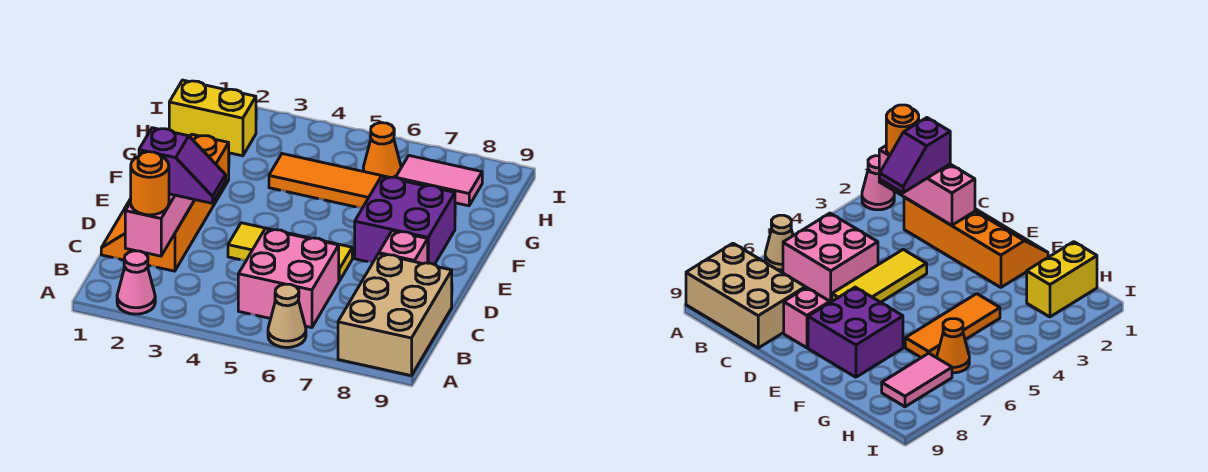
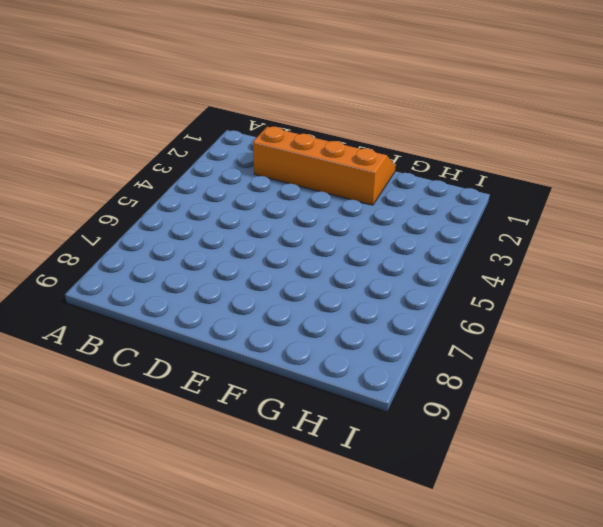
none -> pink cone A2 level 1
none -> tan cone A6 level 1
none -> tan brick A8:C9 level 1

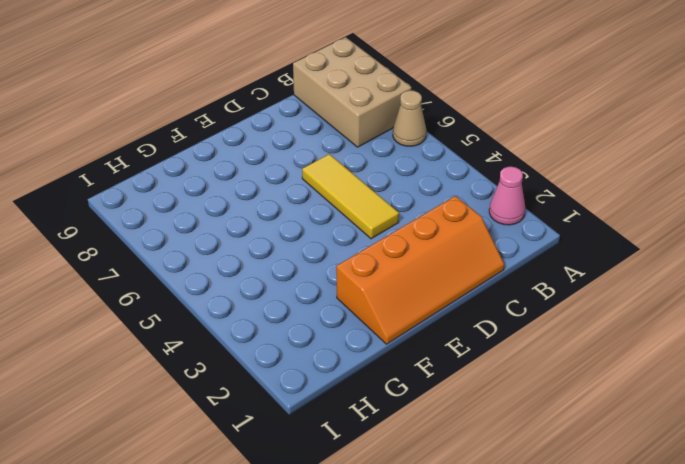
tan brick A7:B9 level 1 -> tan brick A8:C9 level 1
none -> pink brick B5:C6 level 1
none -> pink brick D8 level 1
none -> purple brick E7:F8 level 1

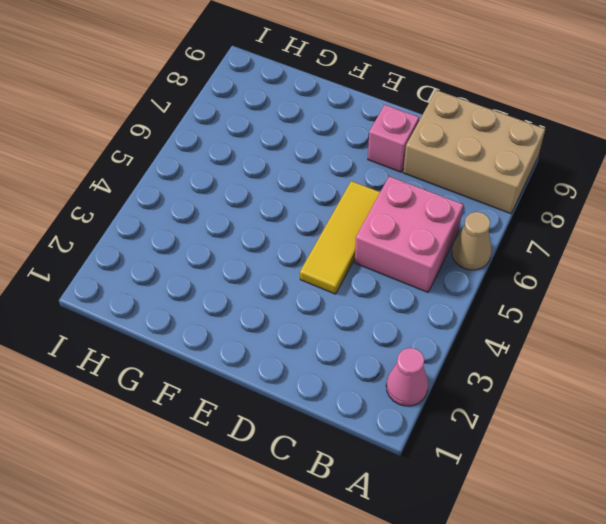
none -> orange slope C1:F2 level 1 top 2
none -> purple brick E7:F8 level 1
none -> orange tile G4:G6 level 1

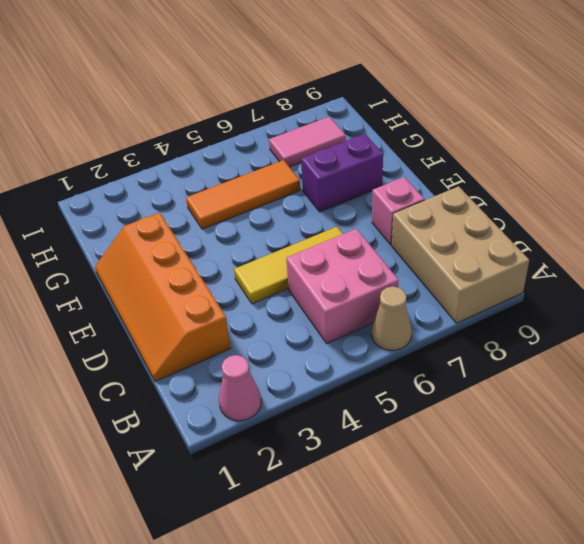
purple brick F7:F8 level 1 -> purple brick E7:F8 level 1
none -> yellow brick H1:H2 level 1
none -> orange cone H6 level 1
none -> pink brick B2:D2 level 2

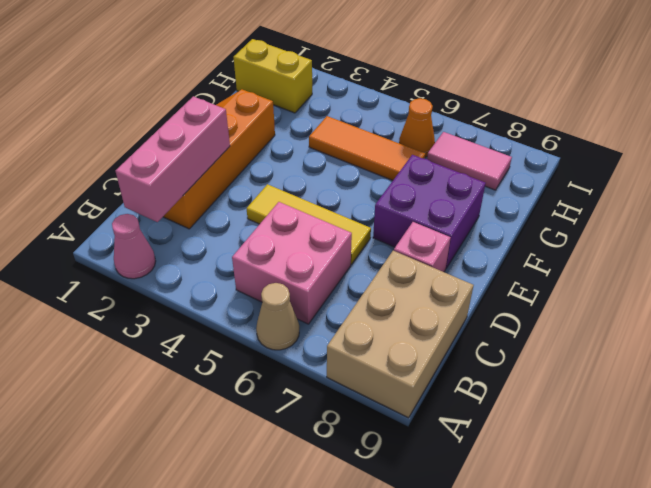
none -> orange round brick B2 level 3
none -> purple slope C2:C3 level 3 top 2

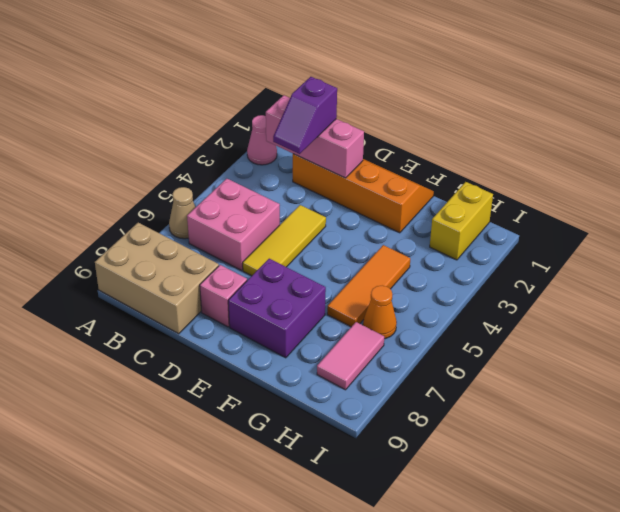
none -> orange round brick B2 level 3

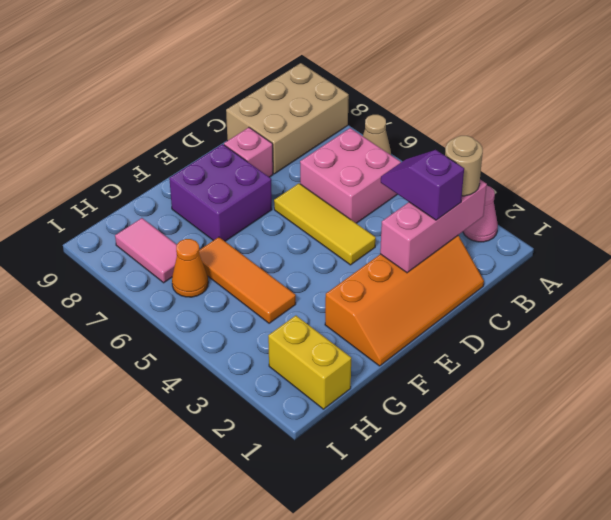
tan round brick B2 level 3 -> orange round brick B2 level 3

